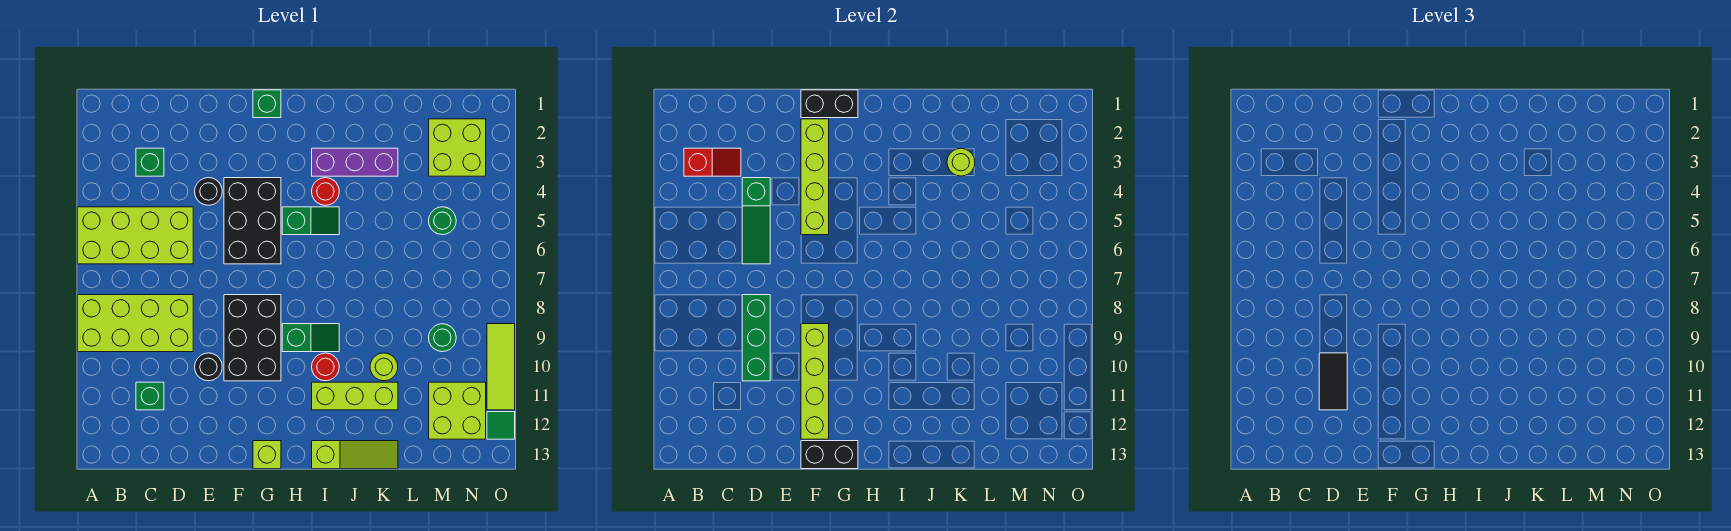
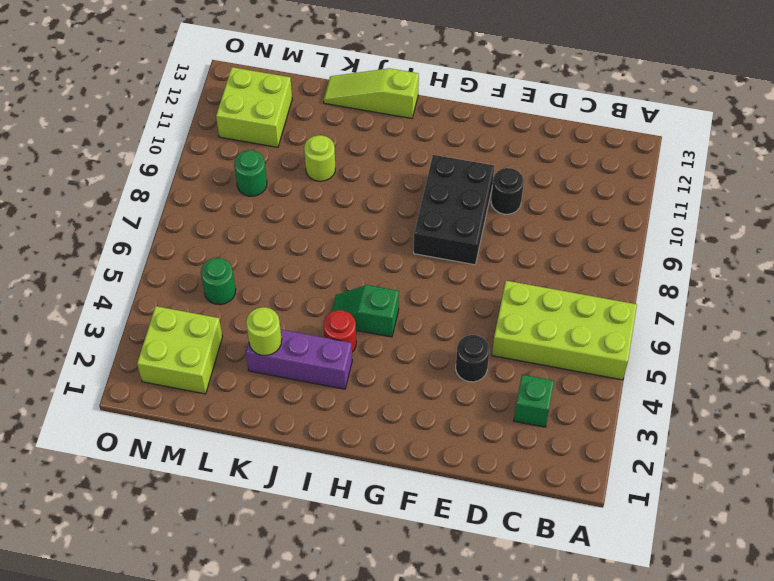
none -> lime brick A8:D9 level 1
none -> green brick C11 level 1
none -> black brick F4:G6 level 1
none -> green brick G1 level 1

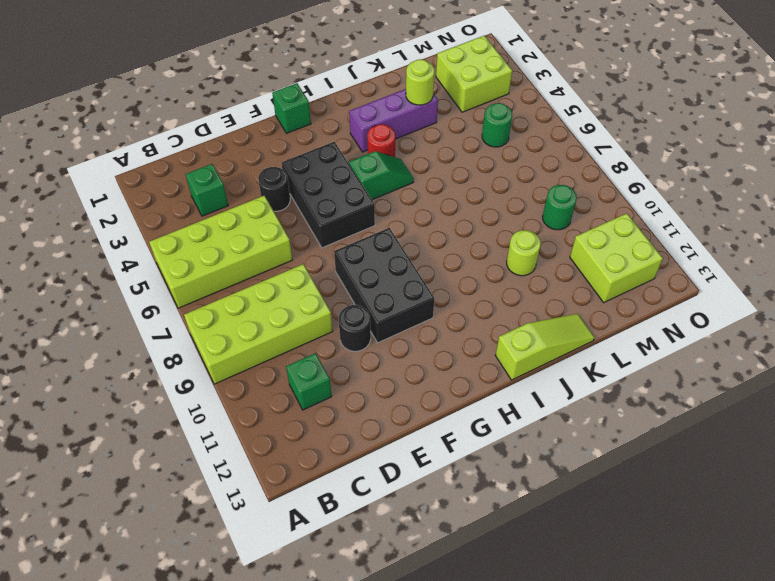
none -> lime brick G13 level 1
none -> green slope H9:I9 level 1 top H
none -> red round brick I10 level 1
none -> lime brick I11:K11 level 1

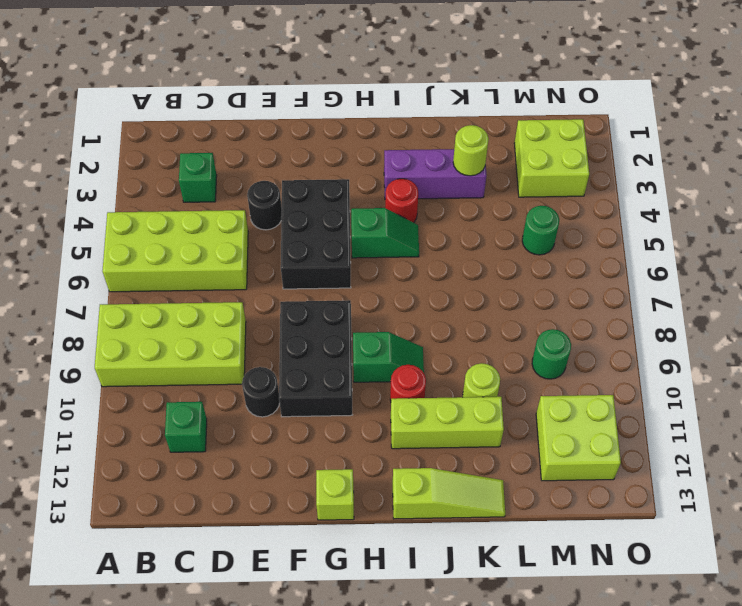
none -> green brick G1 level 1
none -> lime tile O9:O11 level 1
none -> green tile O12 level 1
none -> red slope B3:C3 level 2 top B

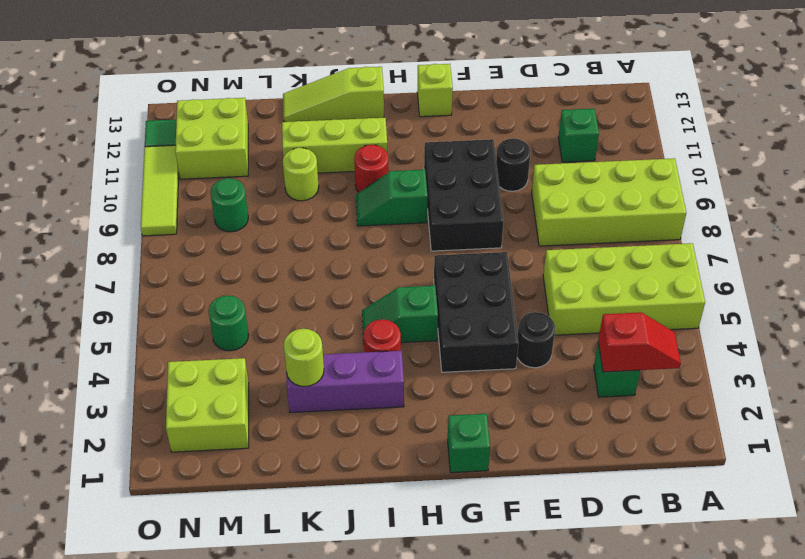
red slope B3:C3 level 2 top C -> red slope B3:C3 level 2 top B
none -> green slope D4:D6 level 2 top 4
none -> green brick D8:D10 level 2
none -> black brick F1:G1 level 2
none -> lime brick F2:F5 level 2

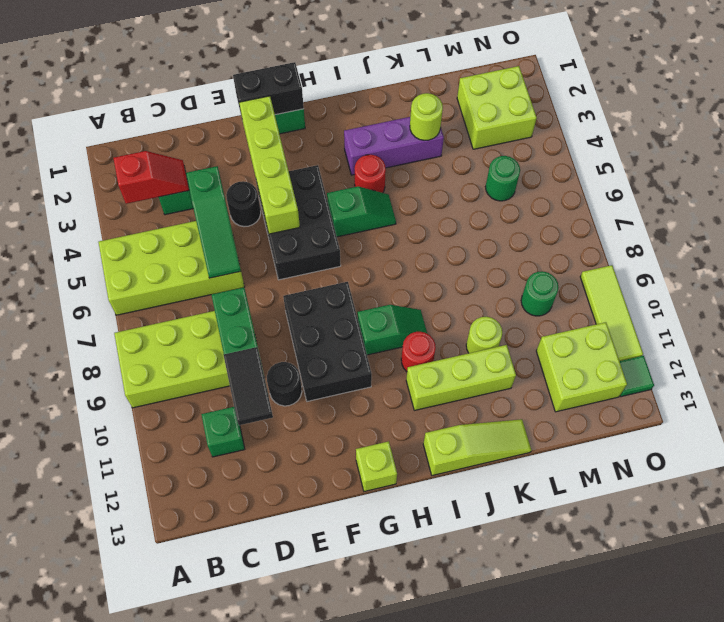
none -> lime brick F9:F12 level 2
none -> black brick F13:G13 level 2

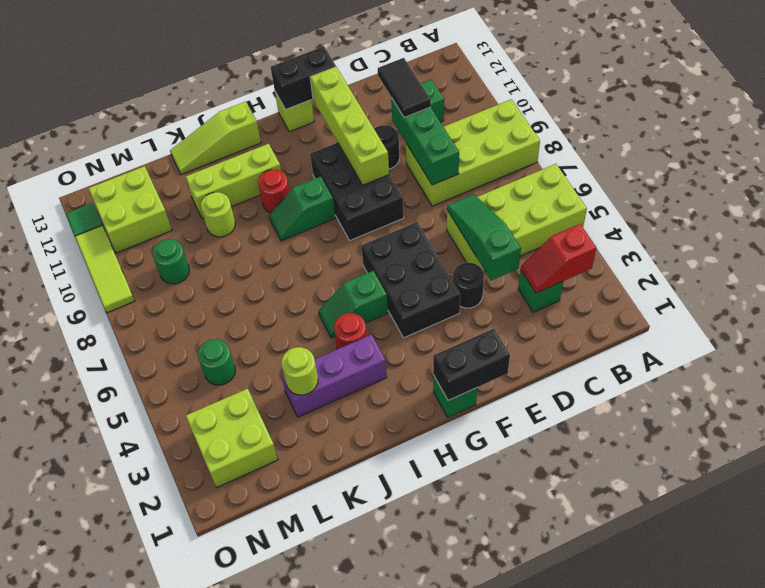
none -> lime brick F2:F5 level 2

